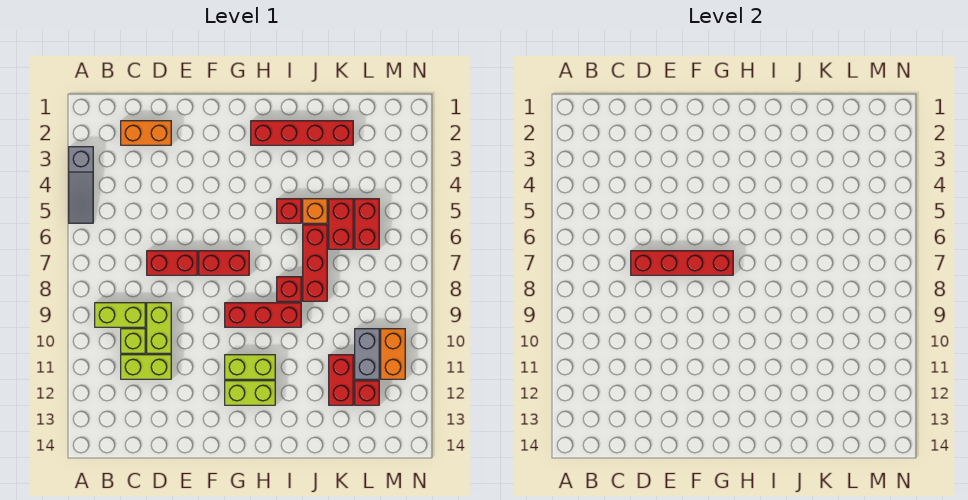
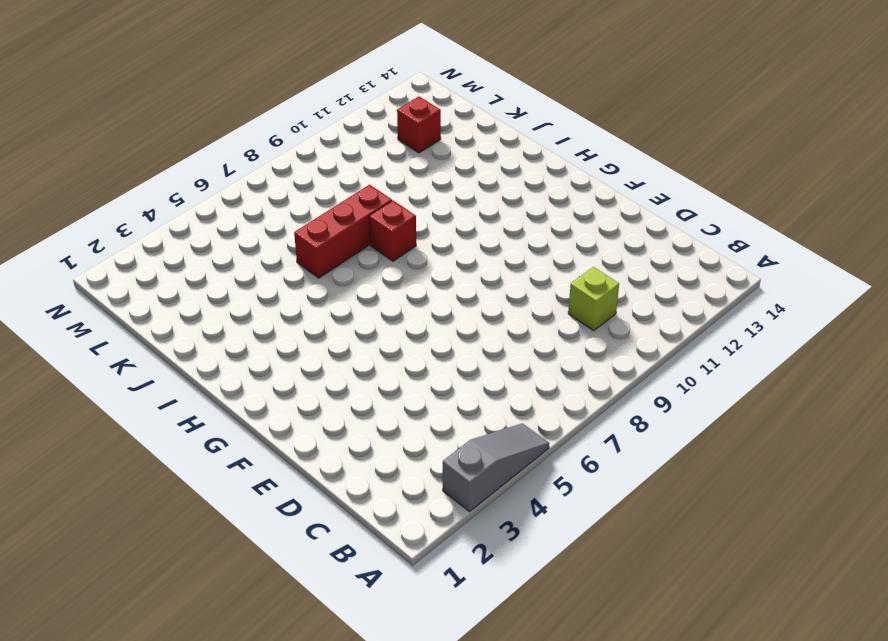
none -> lime brick B9:C9 level 1
none -> orange brick C2:D2 level 1
none -> lime brick C11:D11 level 1

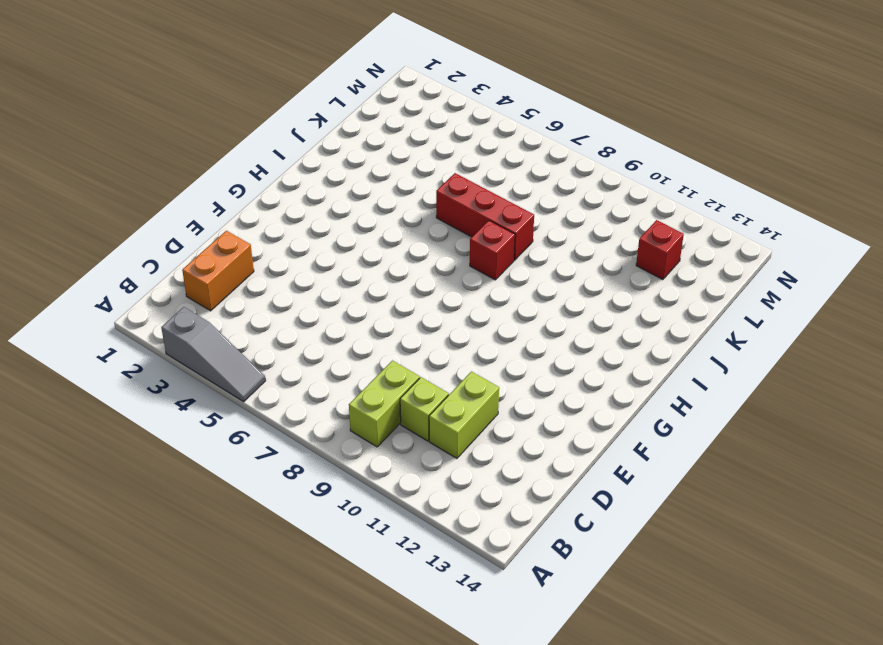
none -> red brick D7:E7 level 1
none -> lime brick D9:D10 level 1
none -> red brick F7:G7 level 1

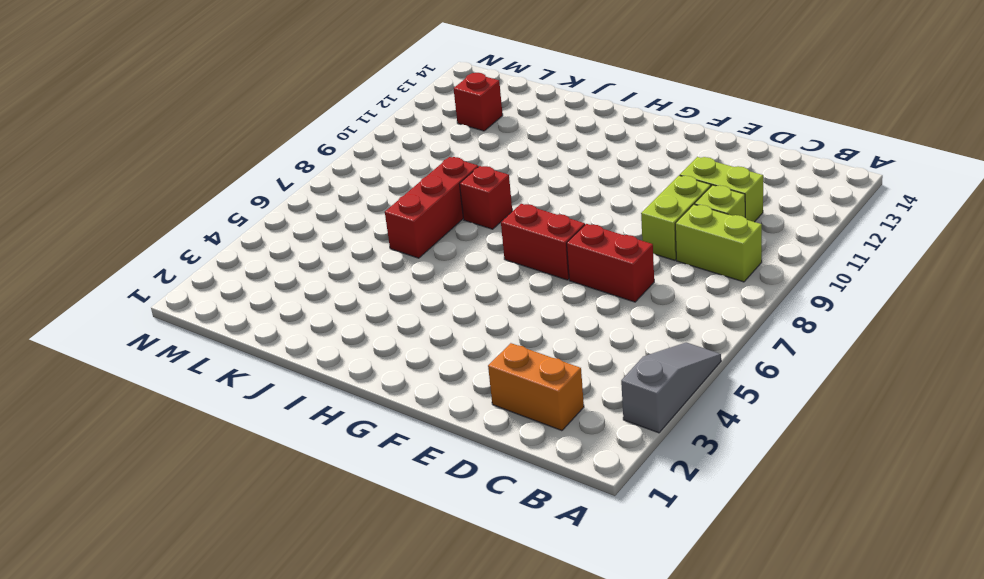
none -> red brick G9:I9 level 1
none -> lime brick G11:H11 level 1
none -> lime brick G12:H12 level 1

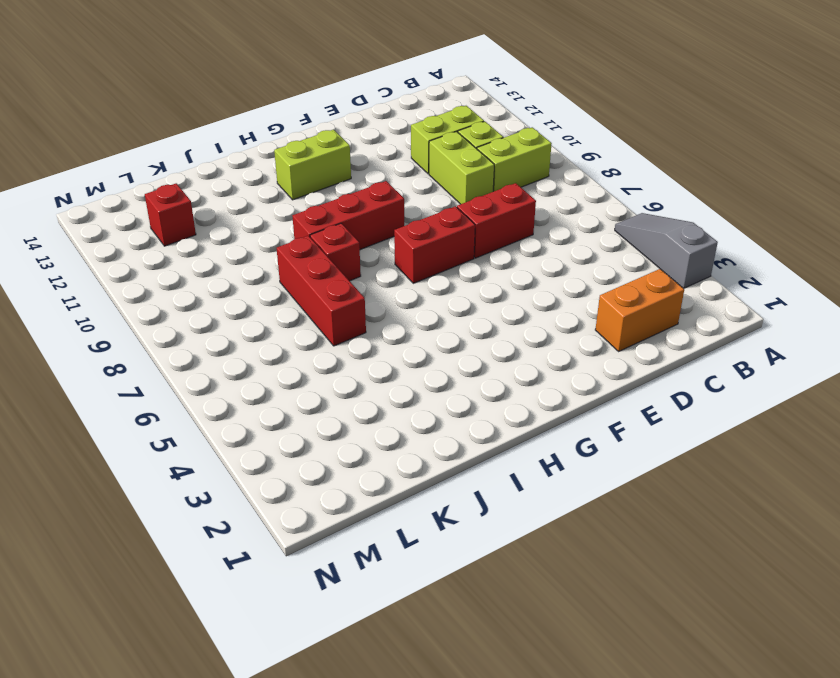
none -> lime brick G11:H11 level 1
none -> red brick H2:K2 level 1
none -> red brick I5 level 1

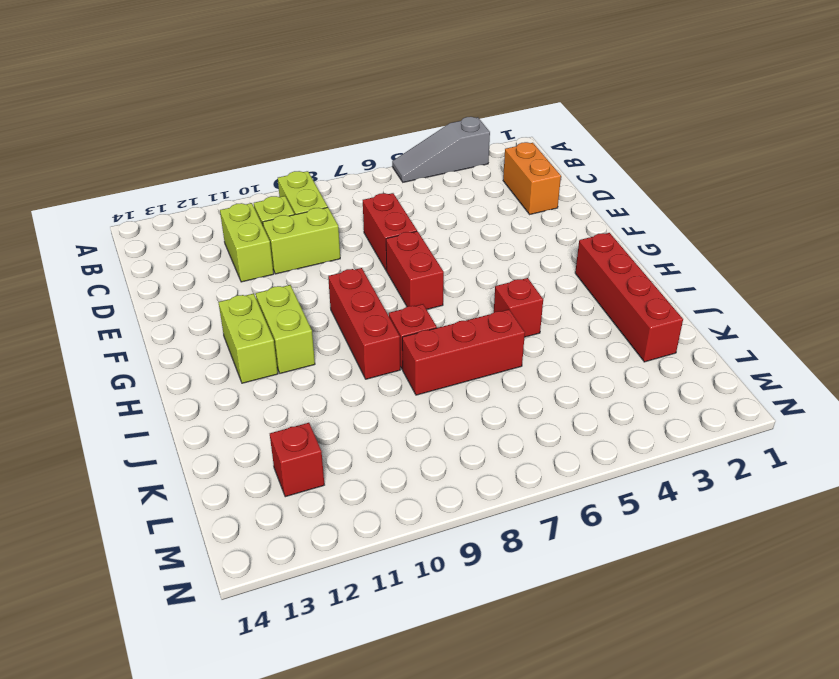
none -> orange brick J5 level 1
none -> red brick K5:K6 level 1
none -> red brick K11:K12 level 1

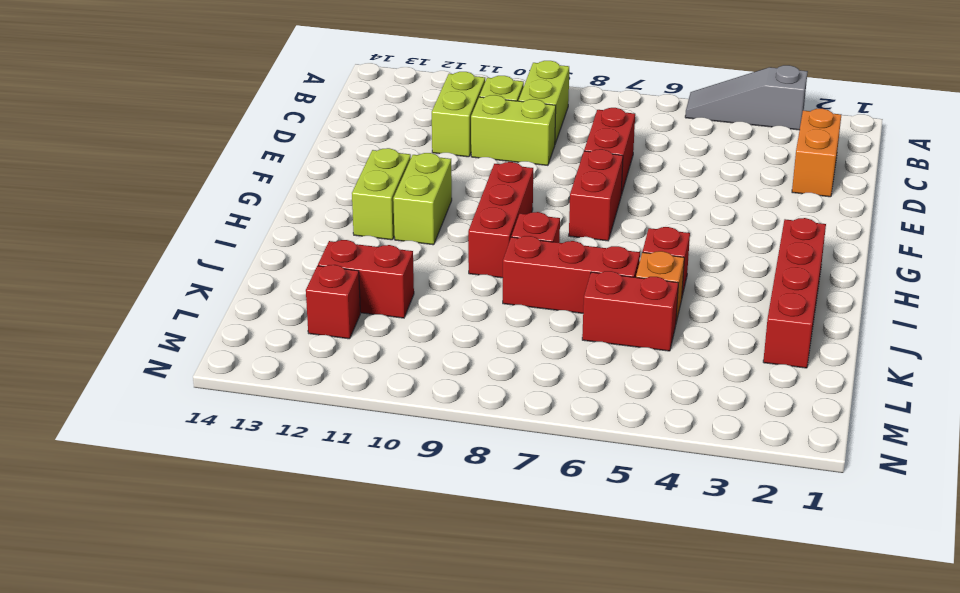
none -> red brick L5:L6 level 1
none -> grey brick L10:L11 level 1
none -> orange brick M10:M11 level 1

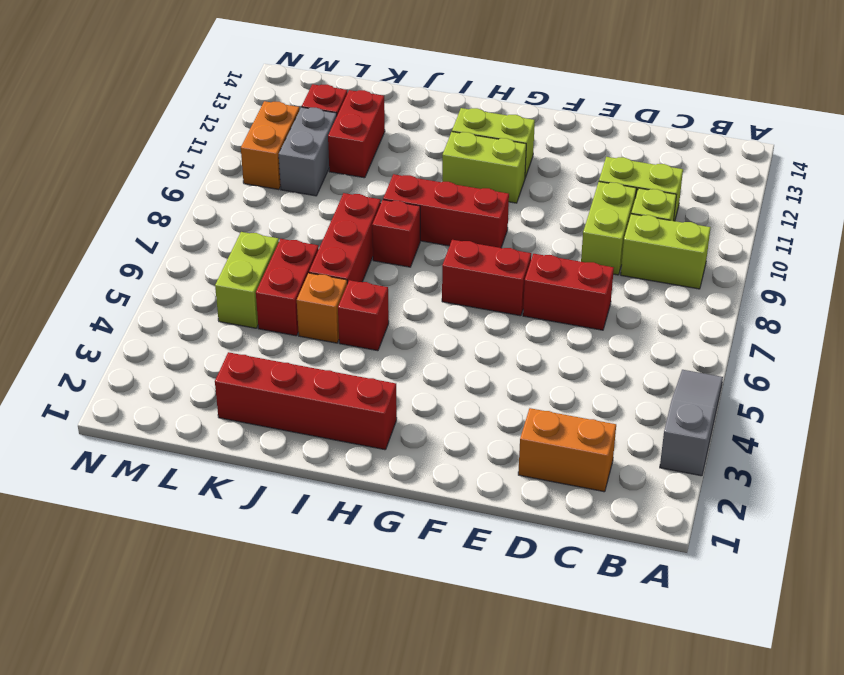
lime brick L5:L6 level 1 -> red brick L5:L6 level 1
none -> red brick D7:G7 level 2

